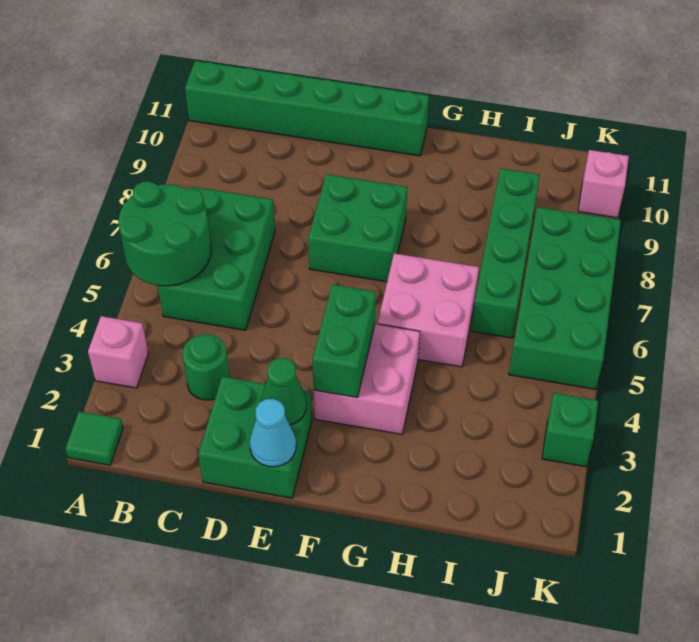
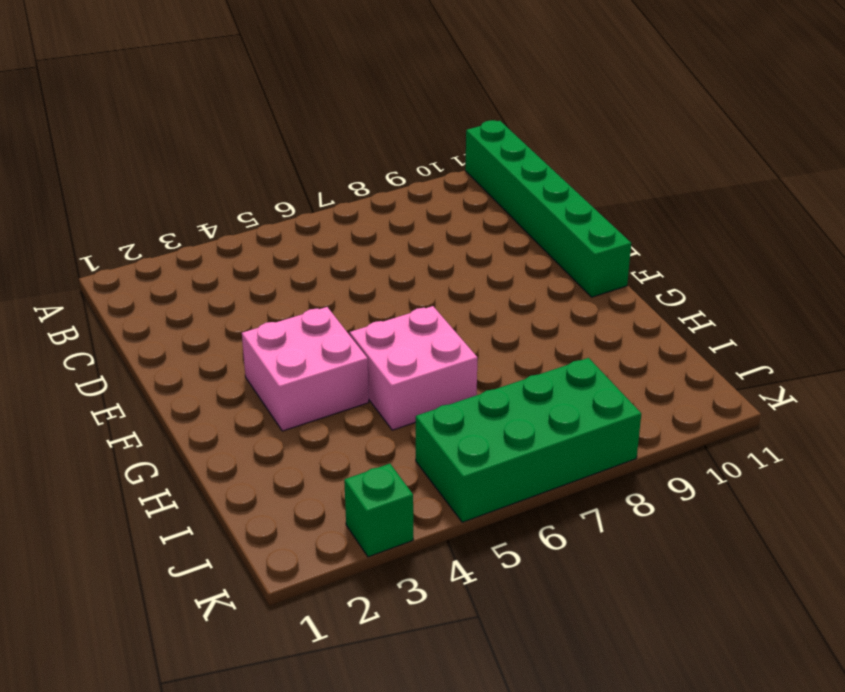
none -> green tile A1 level 1
none -> pink brick A3 level 1
none -> green brick B5:C7 level 1

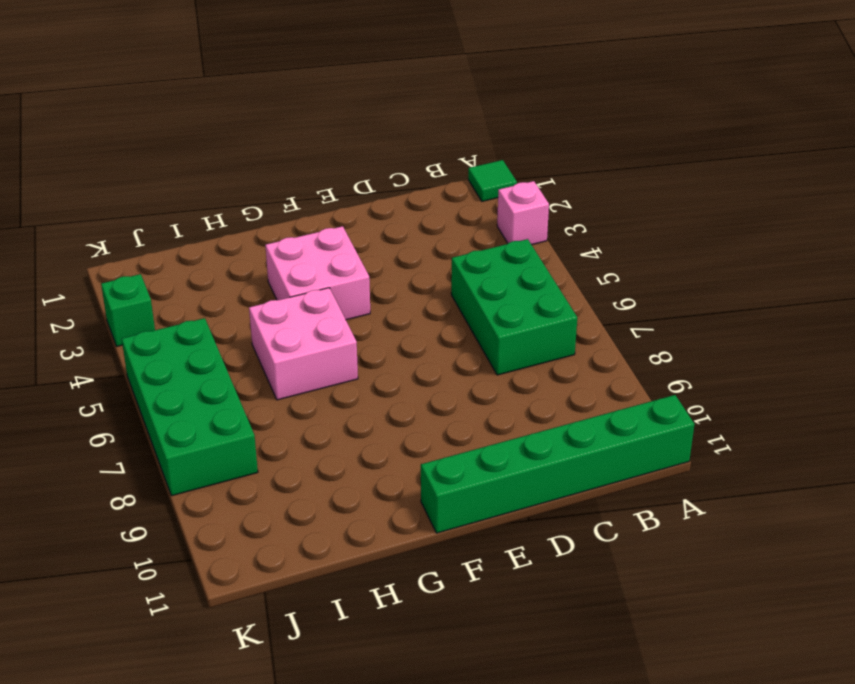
none -> green round brick C3 level 1
none -> green brick D1:E2 level 1
none -> green brick E7:F8 level 1

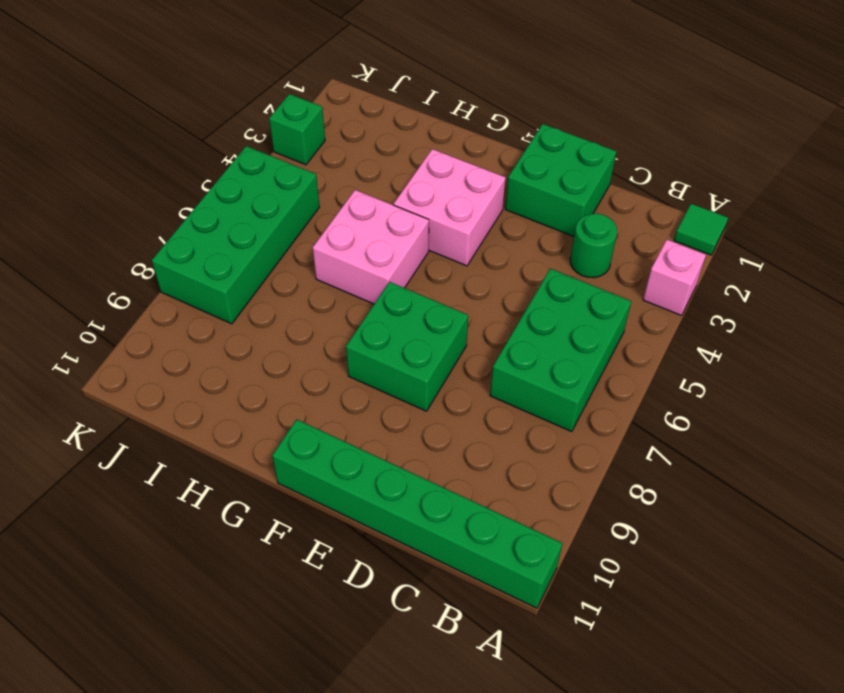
none -> green brick I6:I9 level 1
none -> pink brick K10 level 1
none -> green round brick A5:B6 level 2

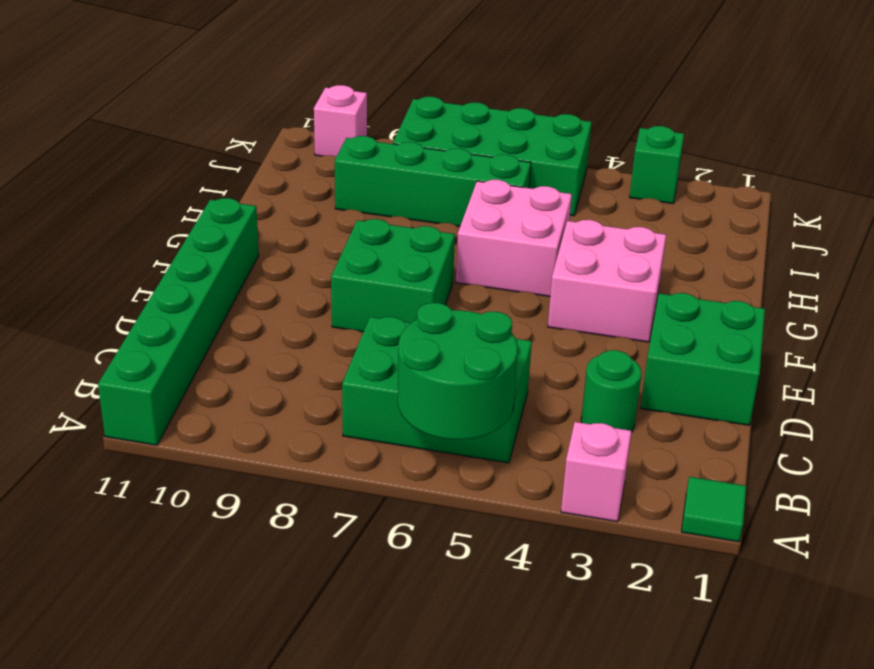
none -> cyan cone E1 level 2
none -> green cone E2 level 2
none -> green brick F3:F4 level 2

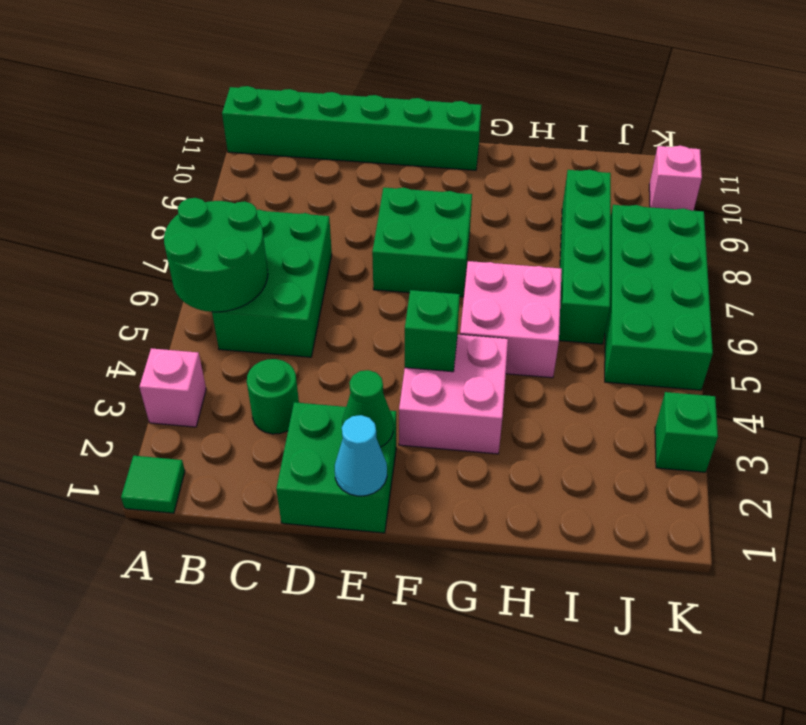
green brick F4 level 2 -> green brick F3:F4 level 2

